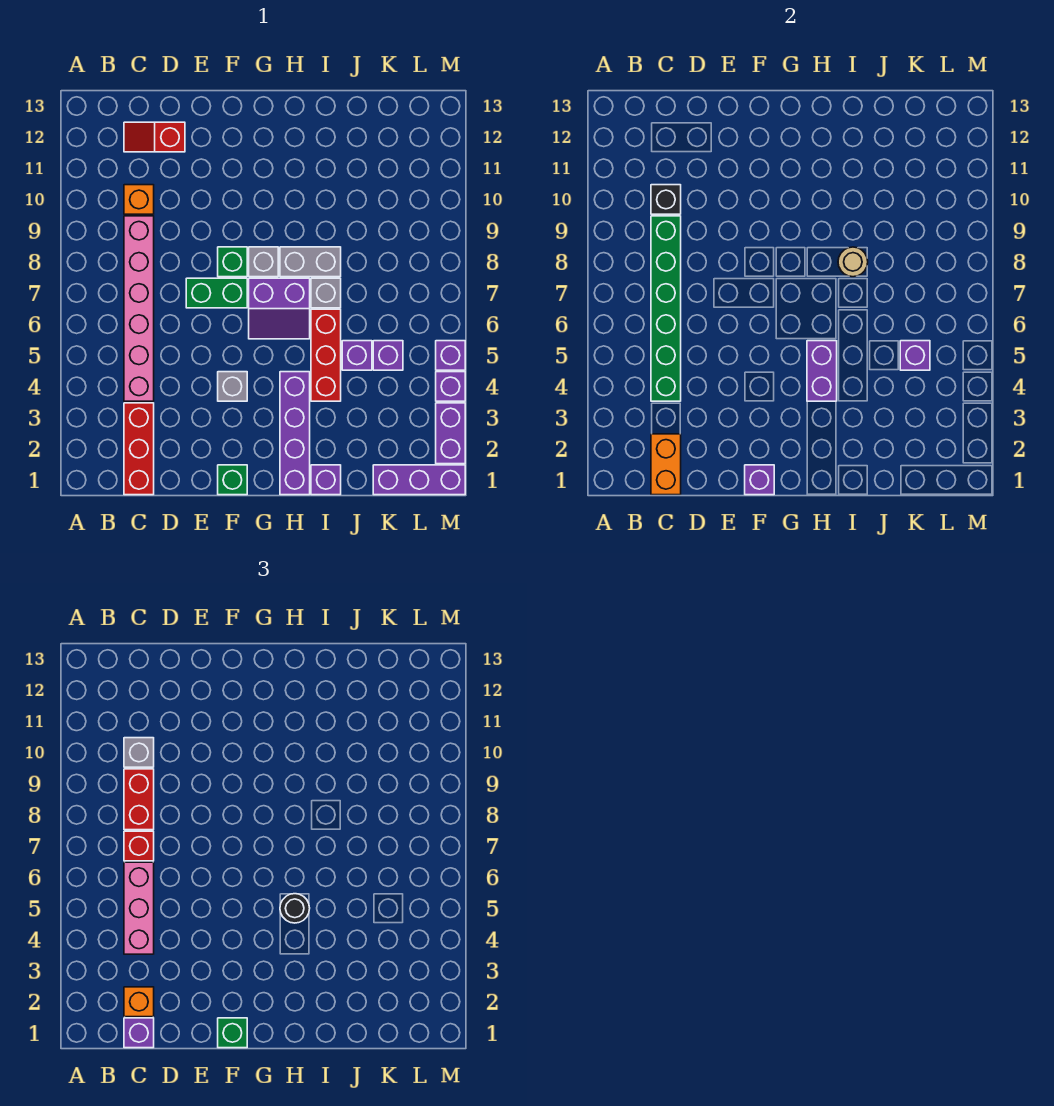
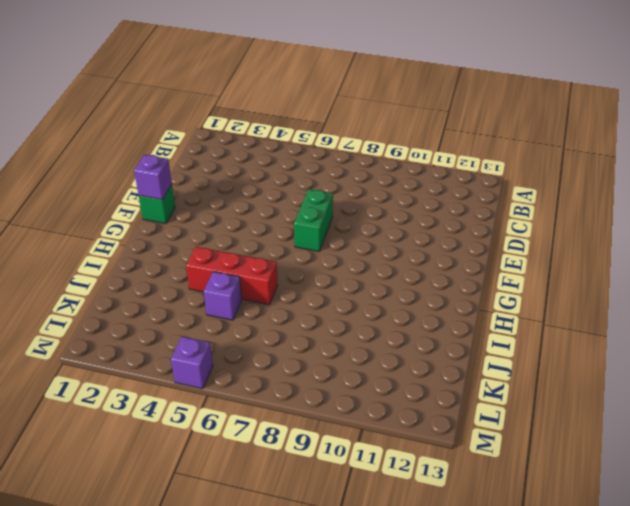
none -> red brick C1:C3 level 1
none -> pink brick C4:C9 level 1
none -> orange brick C10 level 1
none -> red slope C12:D12 level 1 top D

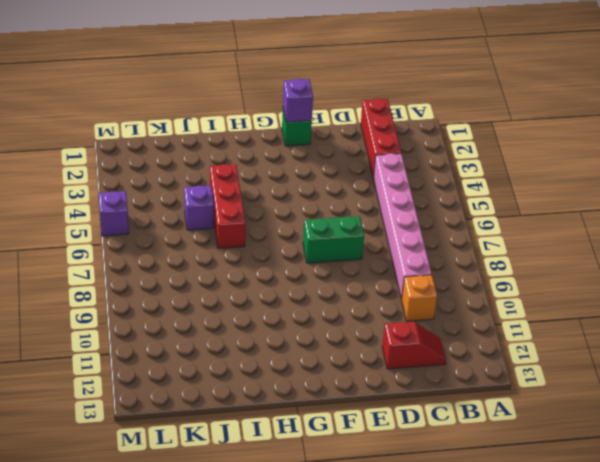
none -> grey brick F4 level 1
none -> green brick F8 level 1
none -> purple slope G6:H7 level 1 top 7
none -> grey brick G8 level 1

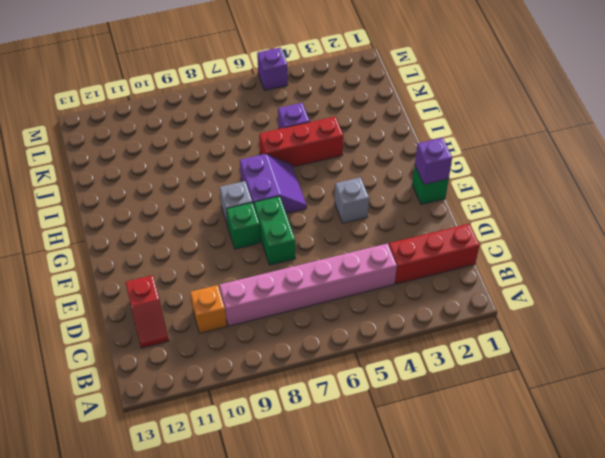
none -> purple brick H1:H4 level 1
none -> grey brick H8:I8 level 1
none -> purple brick I1 level 1
none -> grey brick I7 level 1

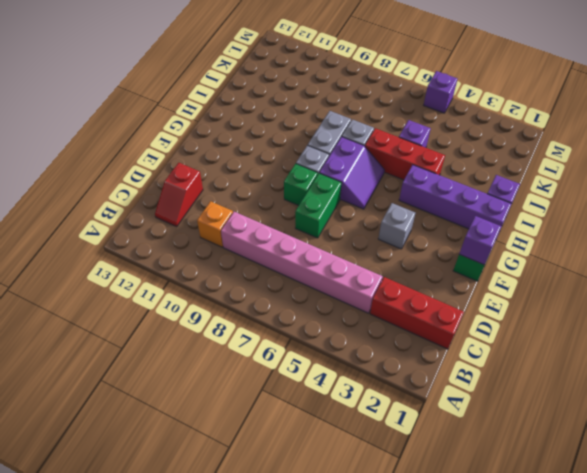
none -> purple brick K1:M1 level 1
none -> purple brick K5 level 1
none -> purple brick M2:M3 level 1
none -> purple brick M4 level 1

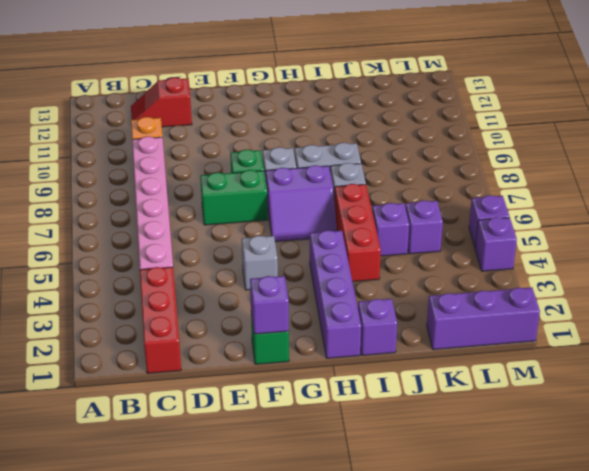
none -> purple brick M2:M3 level 1
none -> orange brick C1:C2 level 2
none -> green brick C4:C9 level 2
none -> black brick C10 level 2

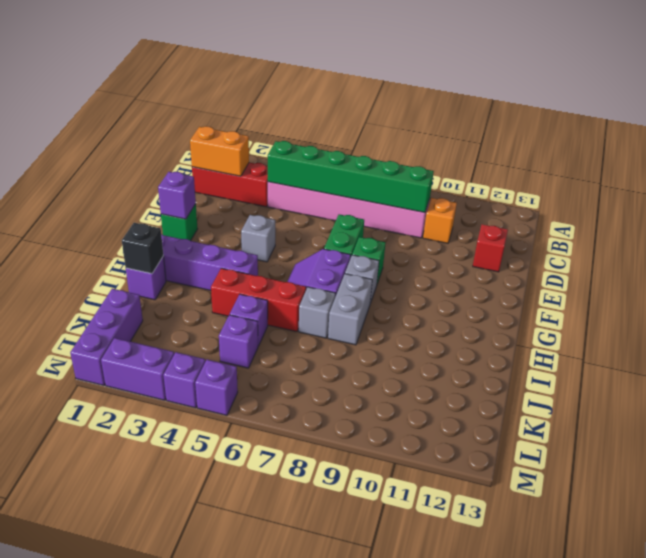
black brick I1 level 2 -> black brick C10 level 2
none -> purple brick H4:H5 level 2
none -> tan round brick I8 level 2
none -> purple brick K5 level 2
none -> purple brick C1 level 3

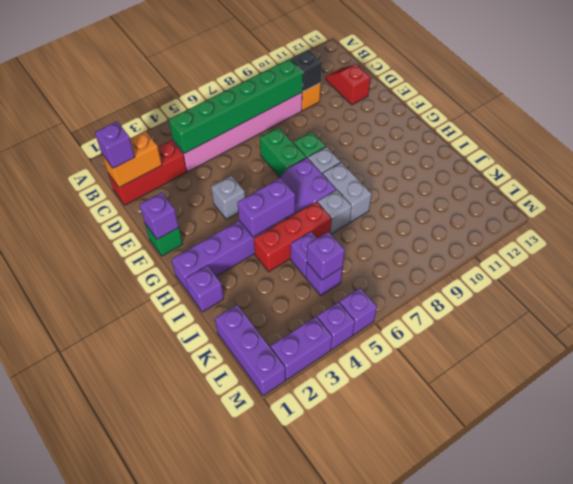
none -> tan round brick I8 level 2
none -> orange brick C2 level 3
none -> pink brick C4:C6 level 3
none -> red brick C7 level 3

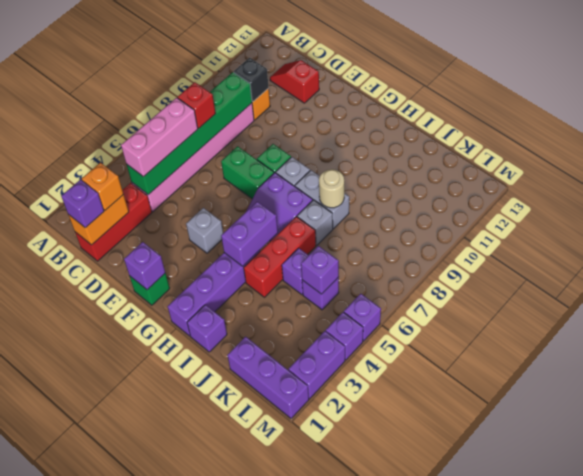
none -> red brick C8:C9 level 3
none -> grey brick C10 level 3
none -> green brick F1 level 3
none -> black round brick H5 level 3

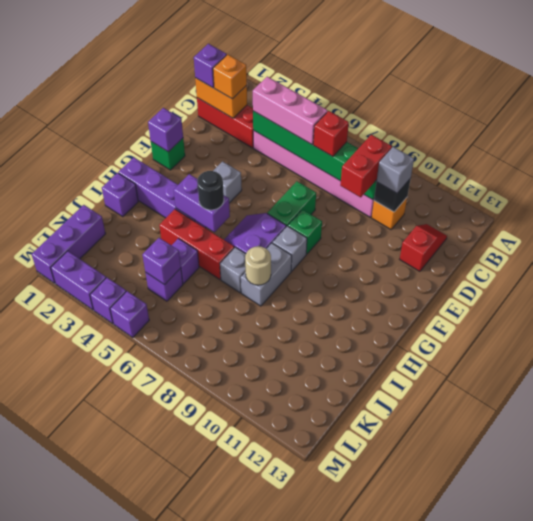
red brick C9:D9 level 3 -> red brick C8:C9 level 3
none -> green brick F1 level 3

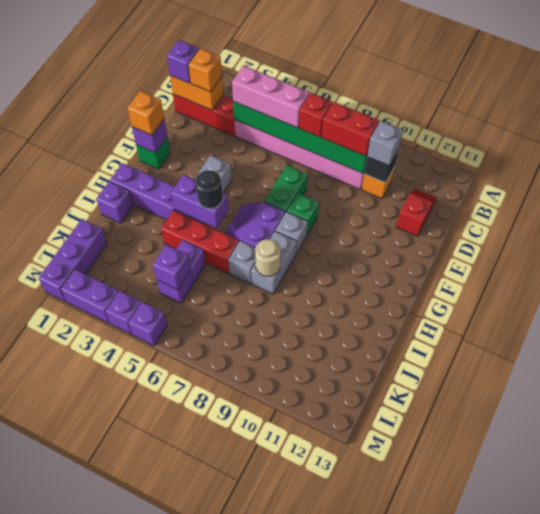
orange brick F1 level 3 -> green brick F1 level 3

